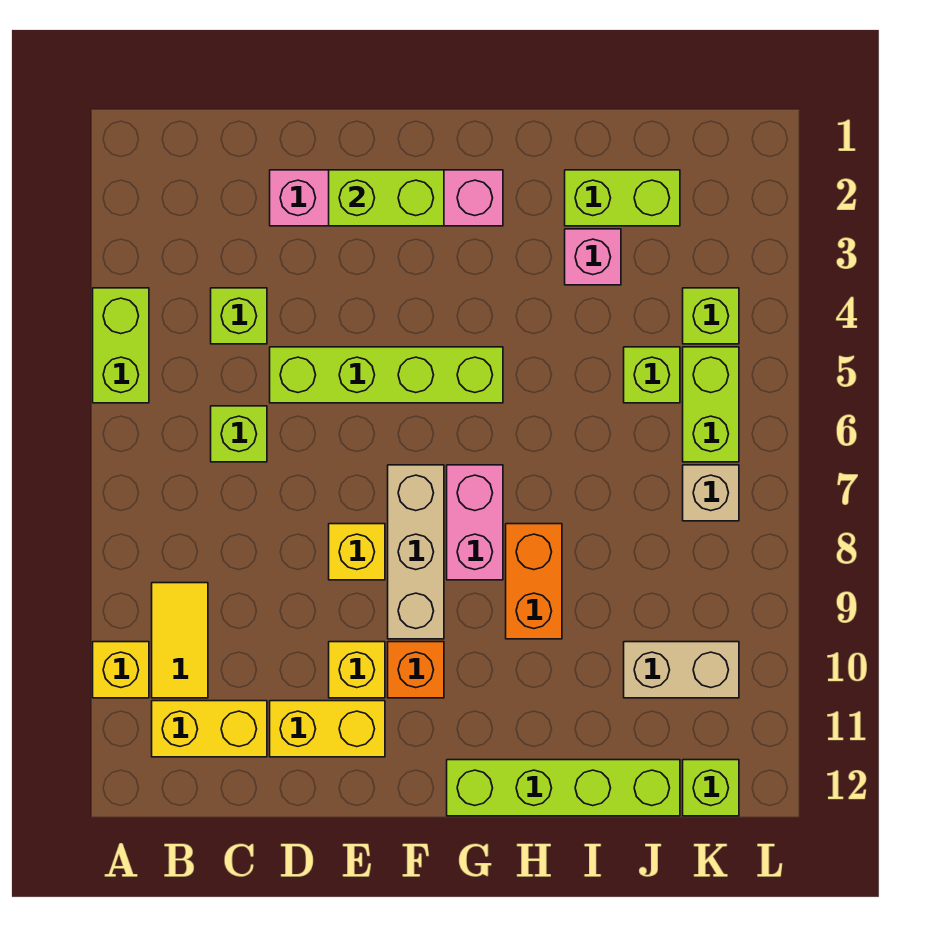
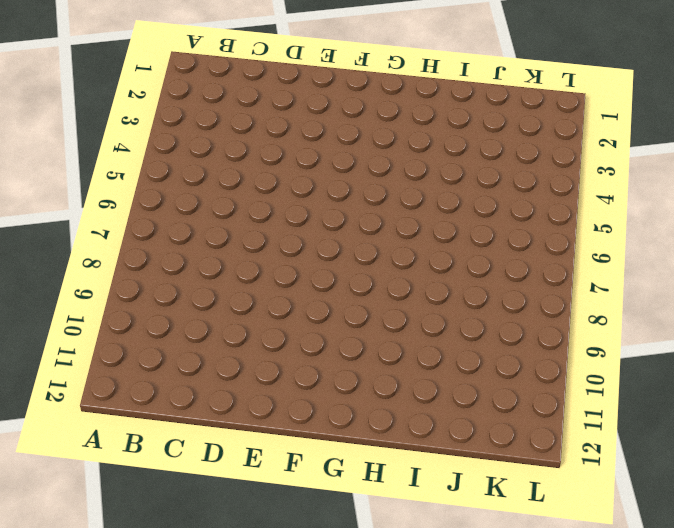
none -> lime brick A4:A5 level 1
none -> yellow brick A10 level 1
none -> yellow tile B9:B10 level 1

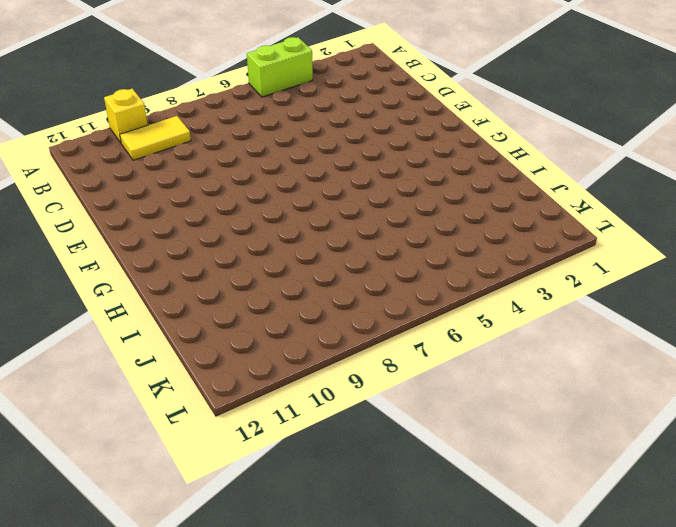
none -> yellow brick B11:C11 level 1
none -> lime brick C4 level 1
none -> lime brick C6 level 1

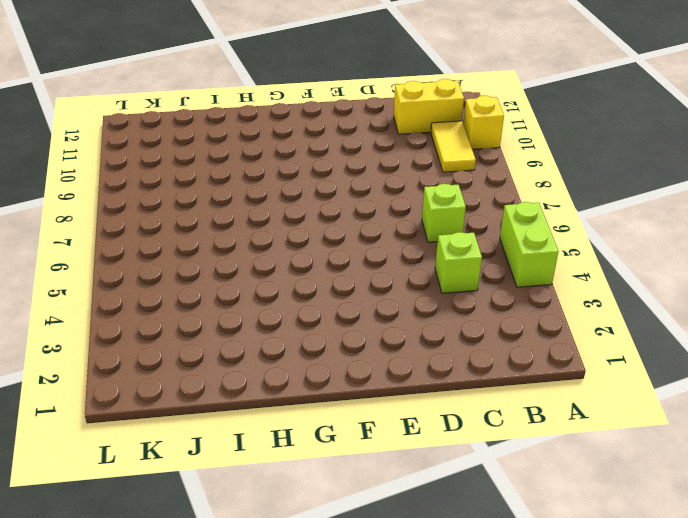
none -> pink brick D2:G2 level 1
none -> lime brick D5:G5 level 1
none -> yellow brick D11:E11 level 1

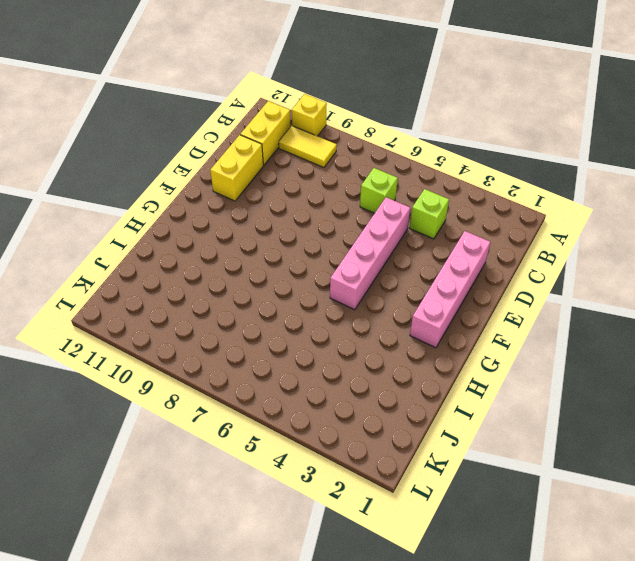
pink brick D5:G5 level 1 -> lime brick D5:G5 level 1
none -> lime brick A4:A5 level 1
none -> yellow brick E8 level 1
none -> yellow brick E10 level 1

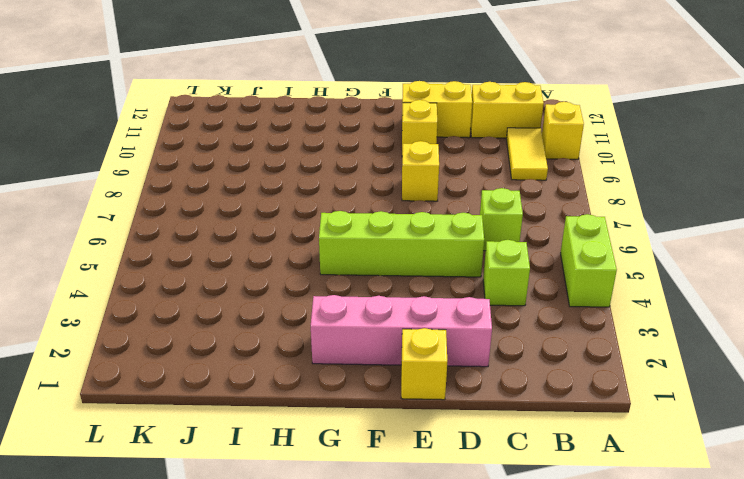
yellow brick E1 level 1 -> none
none -> tan brick F7:F9 level 1
none -> orange brick F10 level 1
none -> pink brick G7:G8 level 1

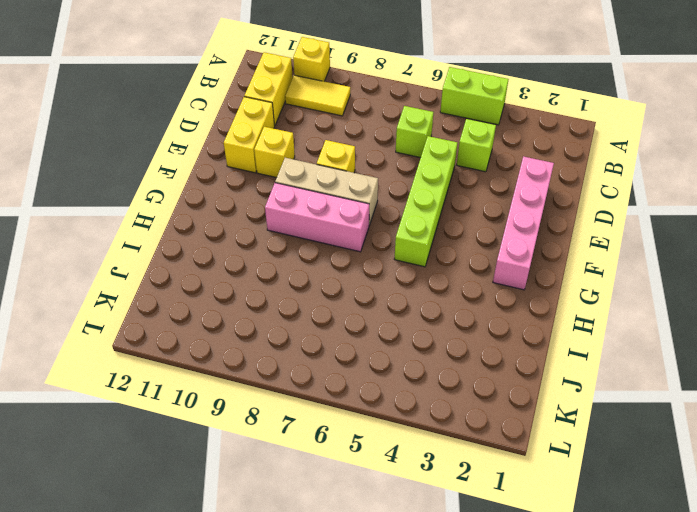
pink brick G7:G9 level 1 -> pink brick G7:G8 level 1
none -> orange brick F10 level 1
none -> lime brick G12:J12 level 1
none -> orange brick H8:H9 level 1

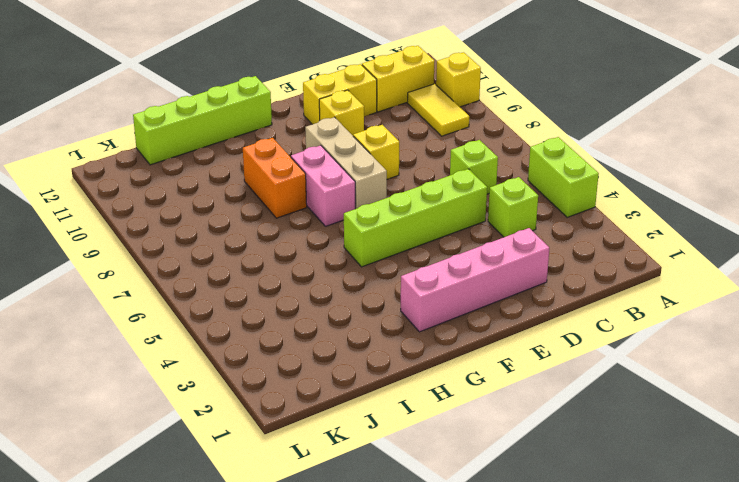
none -> orange brick F10 level 1
none -> lime brick I2:J2 level 1
none -> pink brick I3 level 1

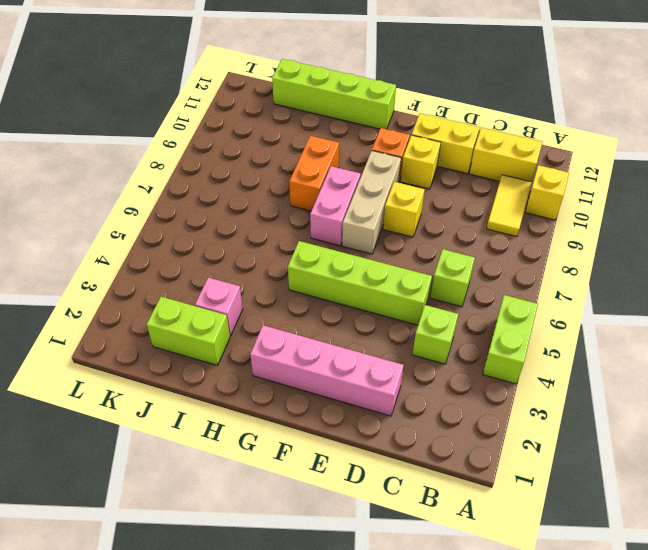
none -> lime brick J5 level 1
none -> tan brick J10:K10 level 1
none -> lime brick K4 level 1

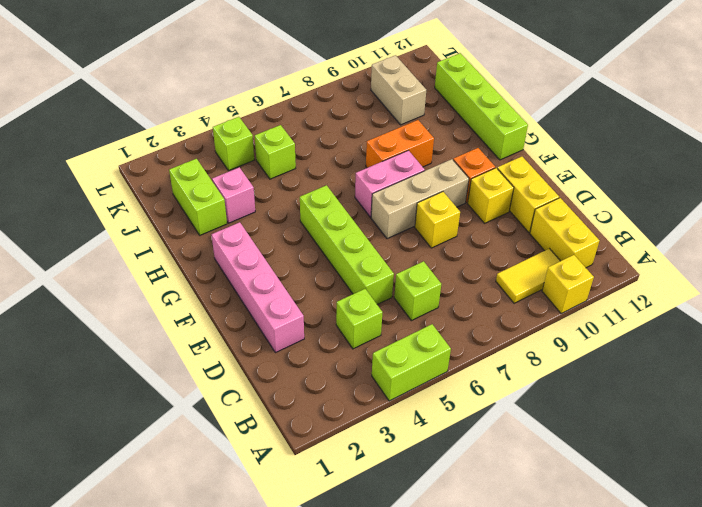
none -> lime brick K5:K6 level 1
none -> tan brick K7 level 1
none -> lime brick K12 level 1

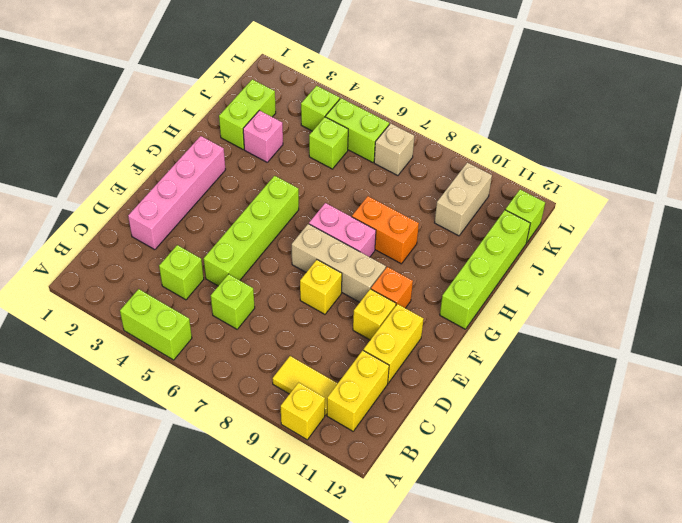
none -> lime brick E2:F2 level 2

